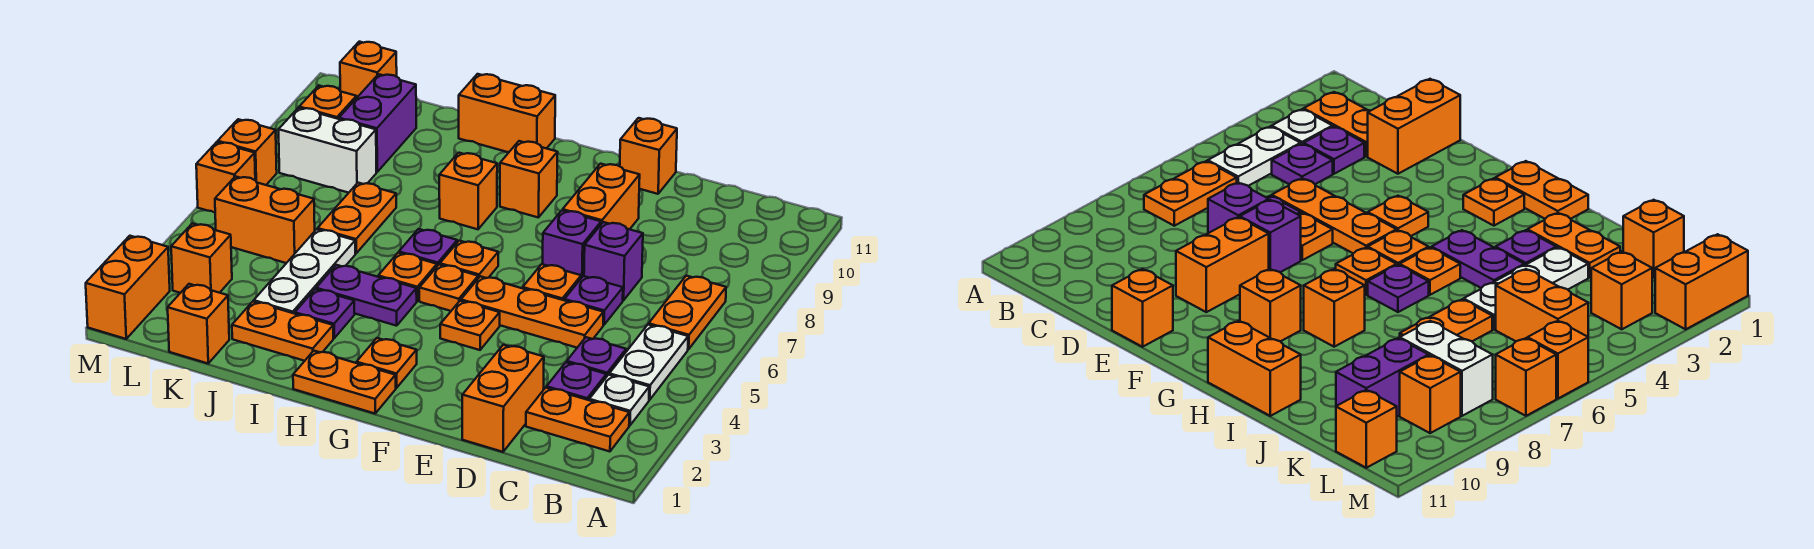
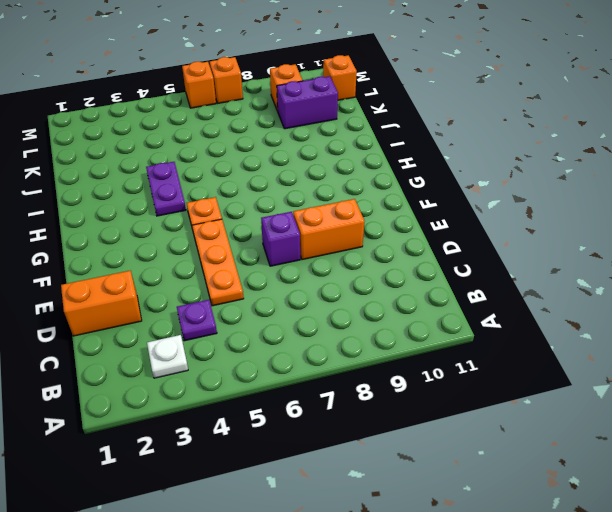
none -> orange plate B2:C2 level 1
none -> white plate B4:B5 level 1
none -> orange plate B6:B7 level 1
none -> purple plate C3 level 1

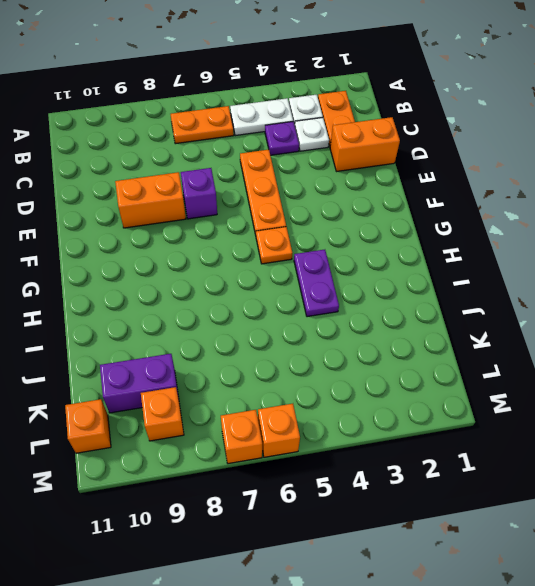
white plate C3 level 1 -> purple plate C3 level 1
none -> purple plate D6 level 1
none -> purple brick D7 level 1
none -> orange plate E6 level 1
none -> orange brick E11 level 1

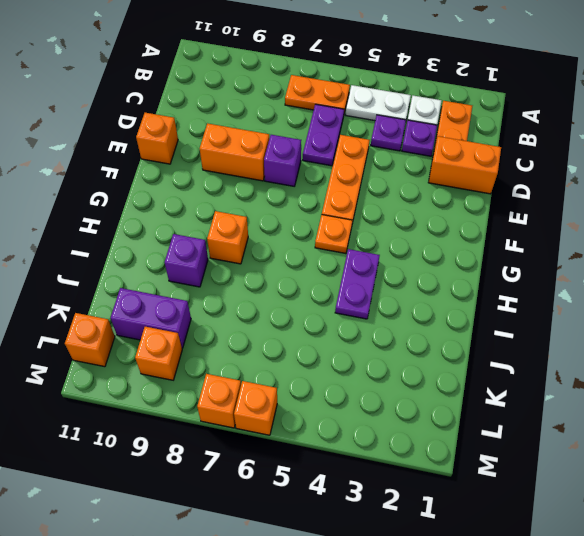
purple plate C6:D6 level 1 -> purple plate D6 level 1
purple brick I9 level 1 -> purple brick D7 level 1
none -> orange plate E6 level 1
none -> orange plate F4 level 1
none -> orange plate G1:H1 level 1
none -> orange plate G2 level 1

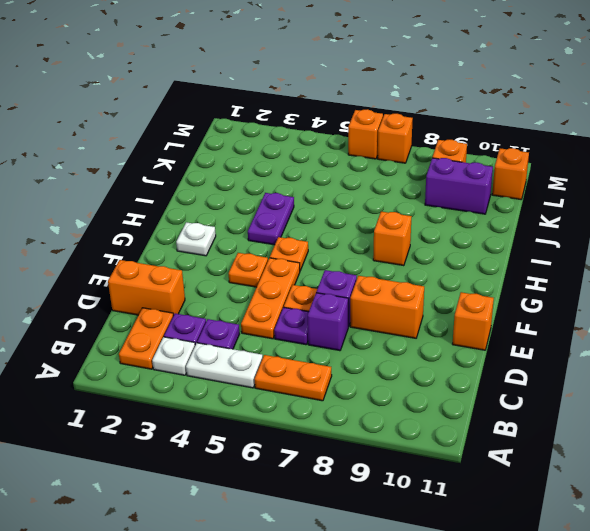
white plate G2 level 1 -> orange plate G2 level 1
none -> orange plate G1:H1 level 1
none -> orange plate G6 level 1
none -> orange brick G9 level 1
none -> orange plate H5 level 1

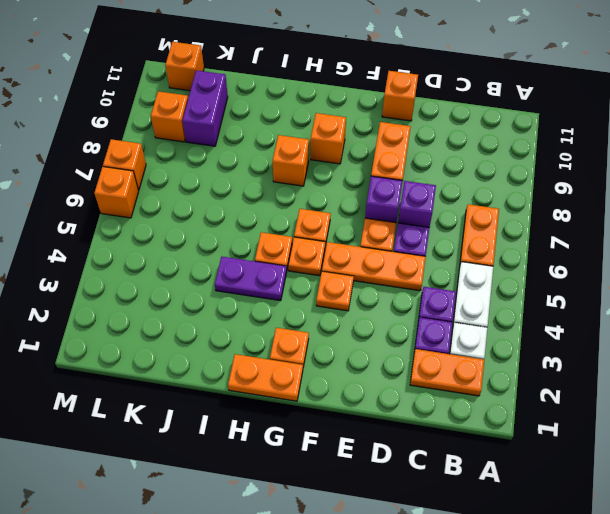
none -> orange brick D1:D2 level 1
none -> purple plate H6 level 1
none -> orange brick H11:I11 level 1
none -> orange plate I2:J2 level 1

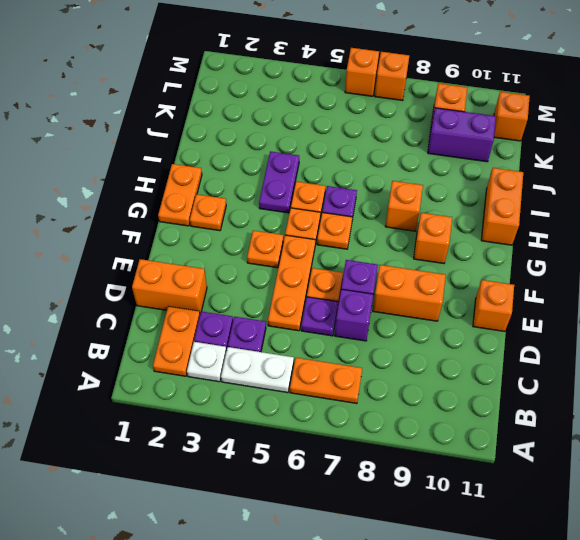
none -> orange plate I2:J2 level 1
none -> purple plate I3 level 1
none -> white plate J3:J5 level 1
none -> orange plate J6:J7 level 1

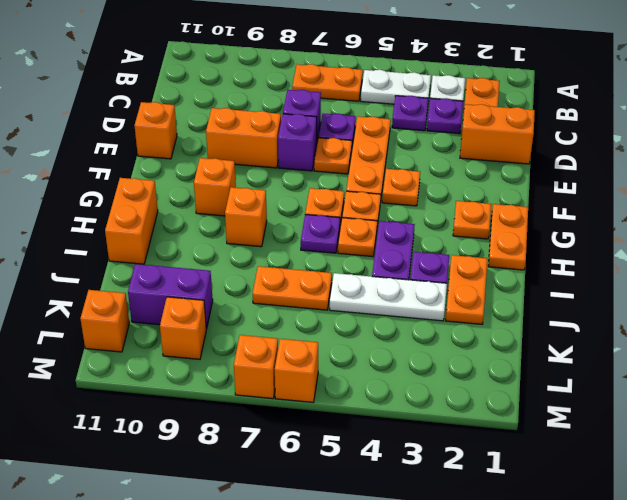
none -> orange brick K1 level 1
none -> orange brick K5:L5 level 1
none -> white brick K8:L8 level 1
none -> orange brick L3 level 1

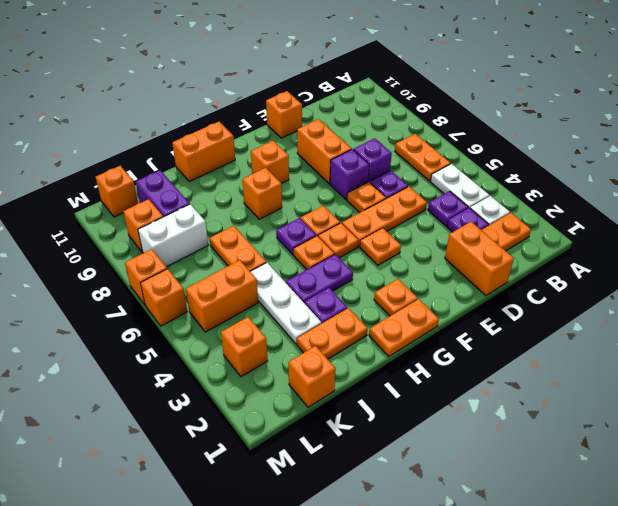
none -> orange brick M1:M2 level 1

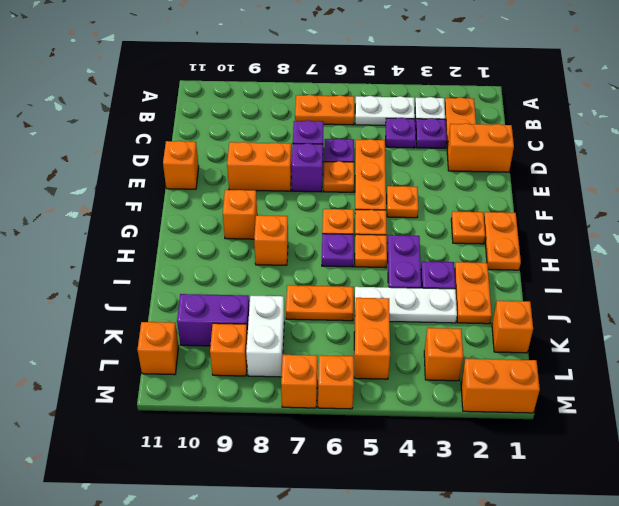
none -> orange brick H11:I11 level 1

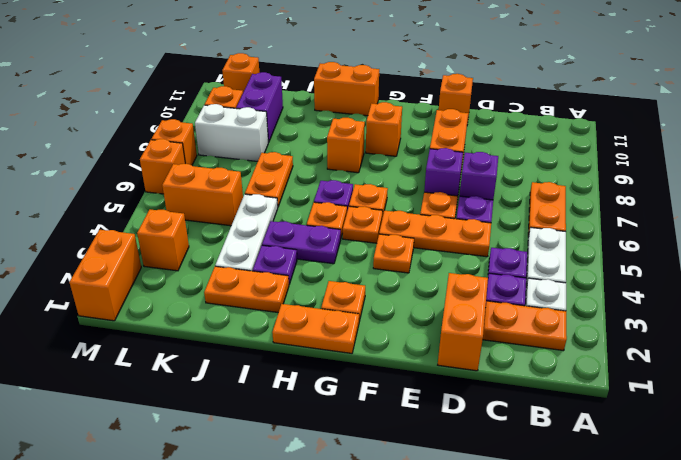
none -> orange brick K1 level 1

